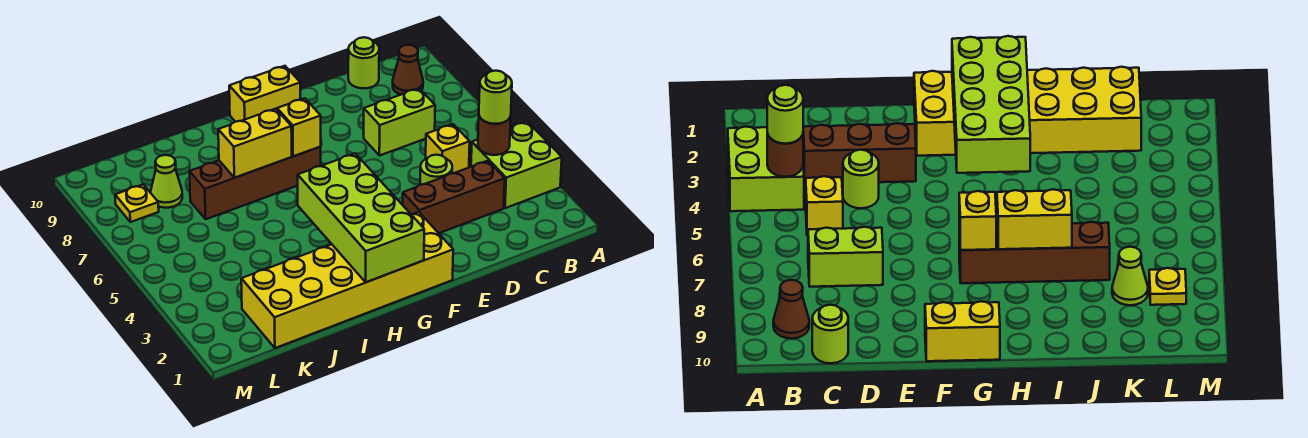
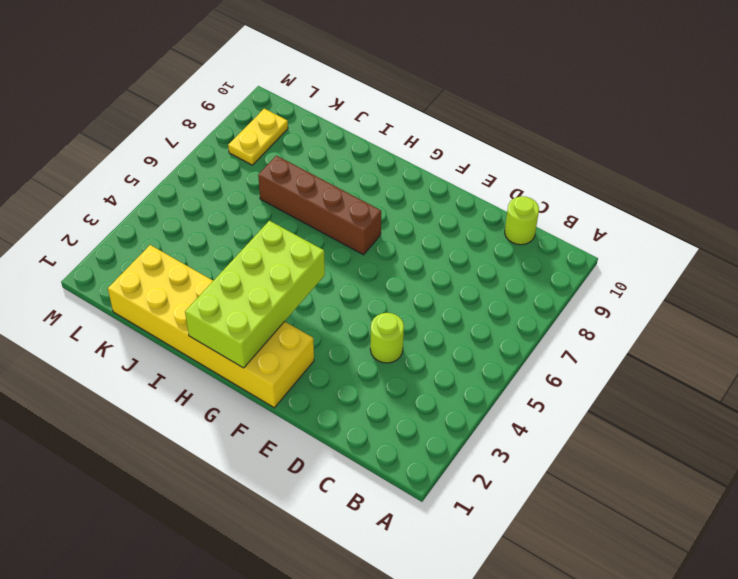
yellow plate L8:L9 level 1 -> yellow plate L8 level 1
none -> lime brick A3:B4 level 1
none -> brown cone B9 level 1
none -> brown brick C3:E3 level 1

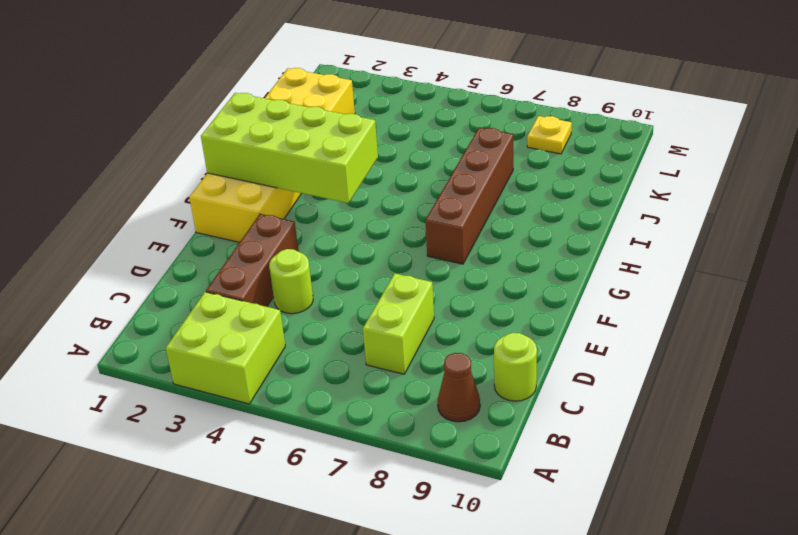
none -> yellow brick C5 level 1
none -> yellow brick F10:G10 level 1
none -> lime cone K8 level 1

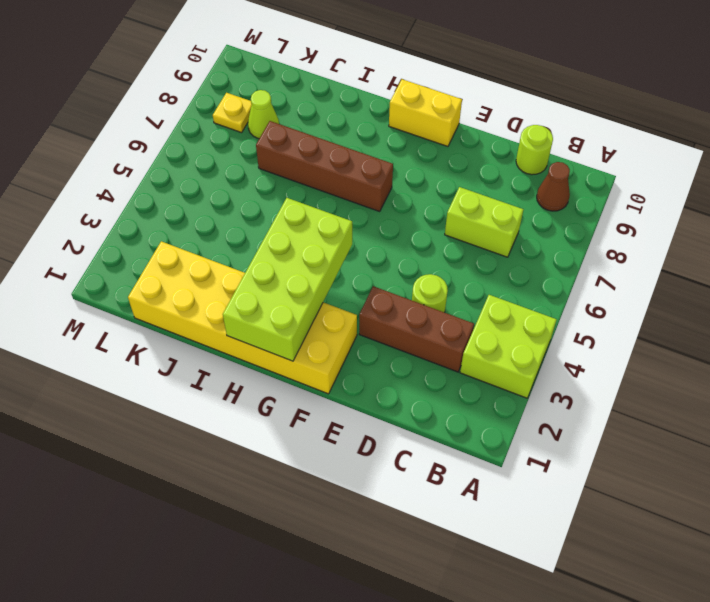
none -> yellow brick C5 level 1
none -> brown round brick B4 level 2
none -> yellow brick G7 level 2

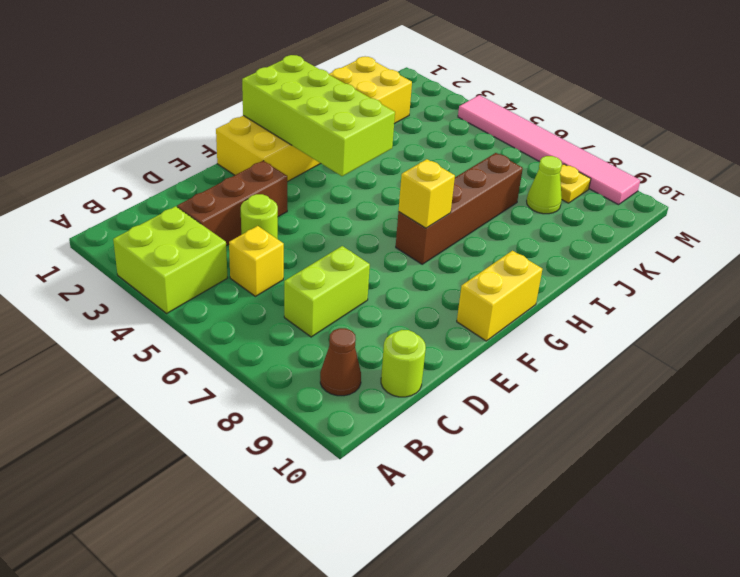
pink tile M4:M9 level 1 -> none
none -> brown round brick B4 level 2
none -> yellow brick H7:I7 level 2
none -> lime round brick B4 level 3

